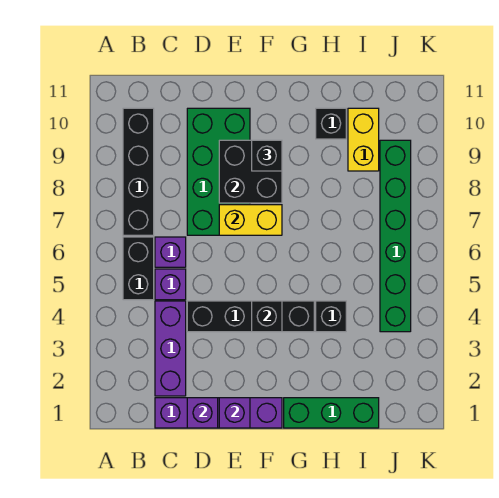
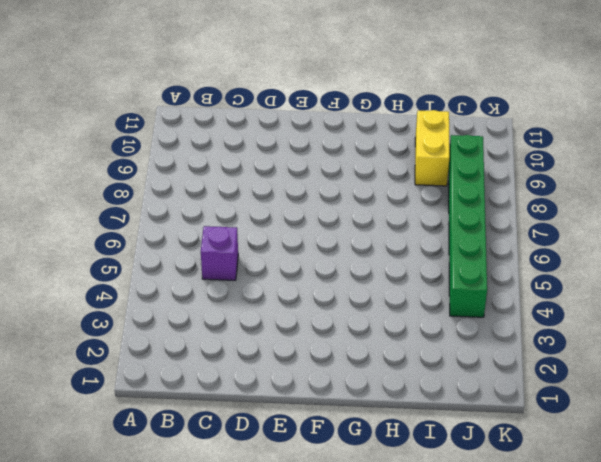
none -> black brick B5:B6 level 1
none -> black brick B7:B10 level 1
none -> purple brick C1:F1 level 1

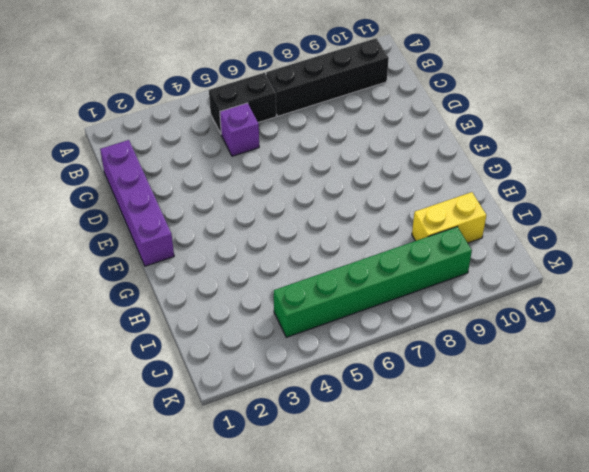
none -> purple brick C2:C4 level 1
none -> purple brick C6 level 1
none -> black brick D4:G4 level 1

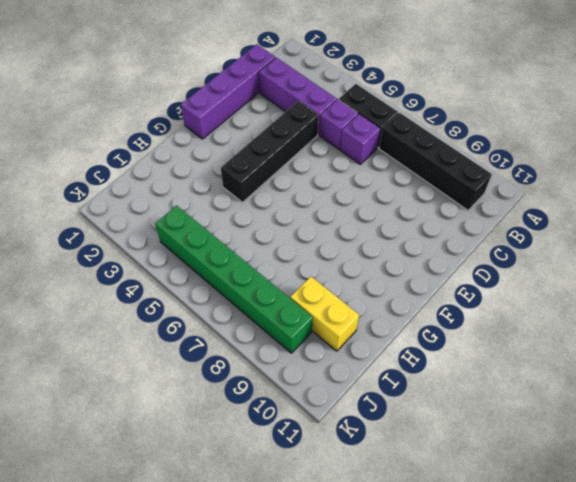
none -> green brick D7:E10 level 1
none -> green brick G1:I1 level 1
none -> black brick H4 level 1

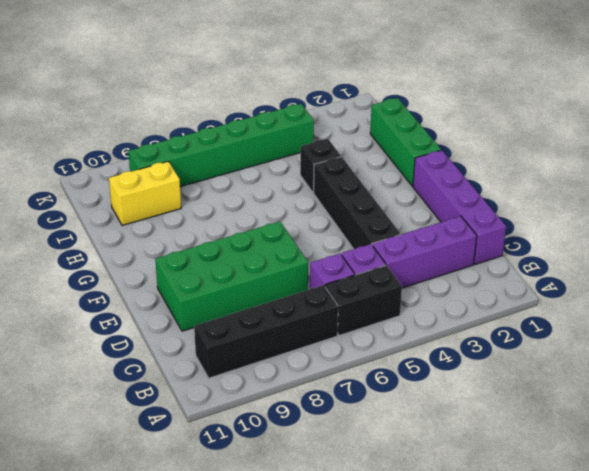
none -> black brick H10 level 1
none -> purple brick D1 level 2
none -> purple brick E1 level 2

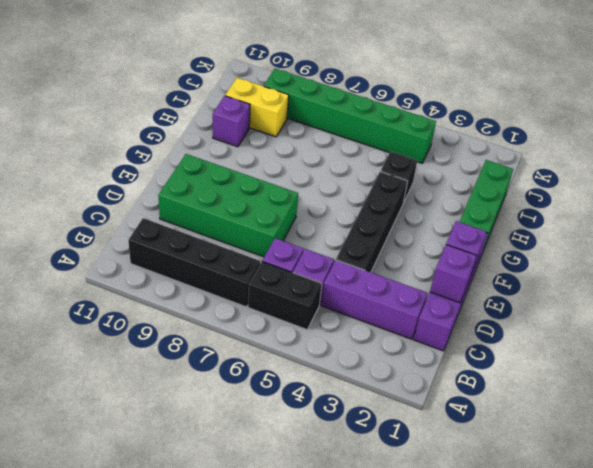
purple brick H10 level 1 -> black brick H10 level 1
none -> yellow brick E7:F7 level 2
none -> black brick E8:F9 level 2
none -> black brick F4 level 2

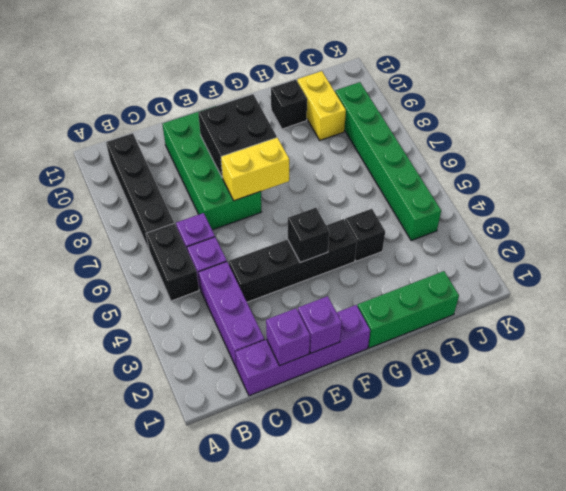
none -> black brick F9 level 3

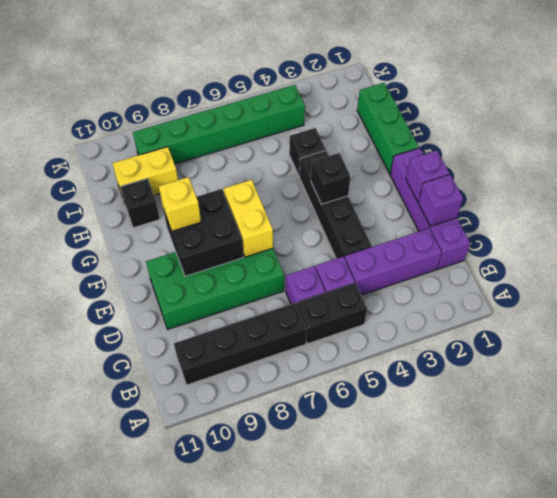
yellow brick F9 level 3 -> black brick F9 level 3

